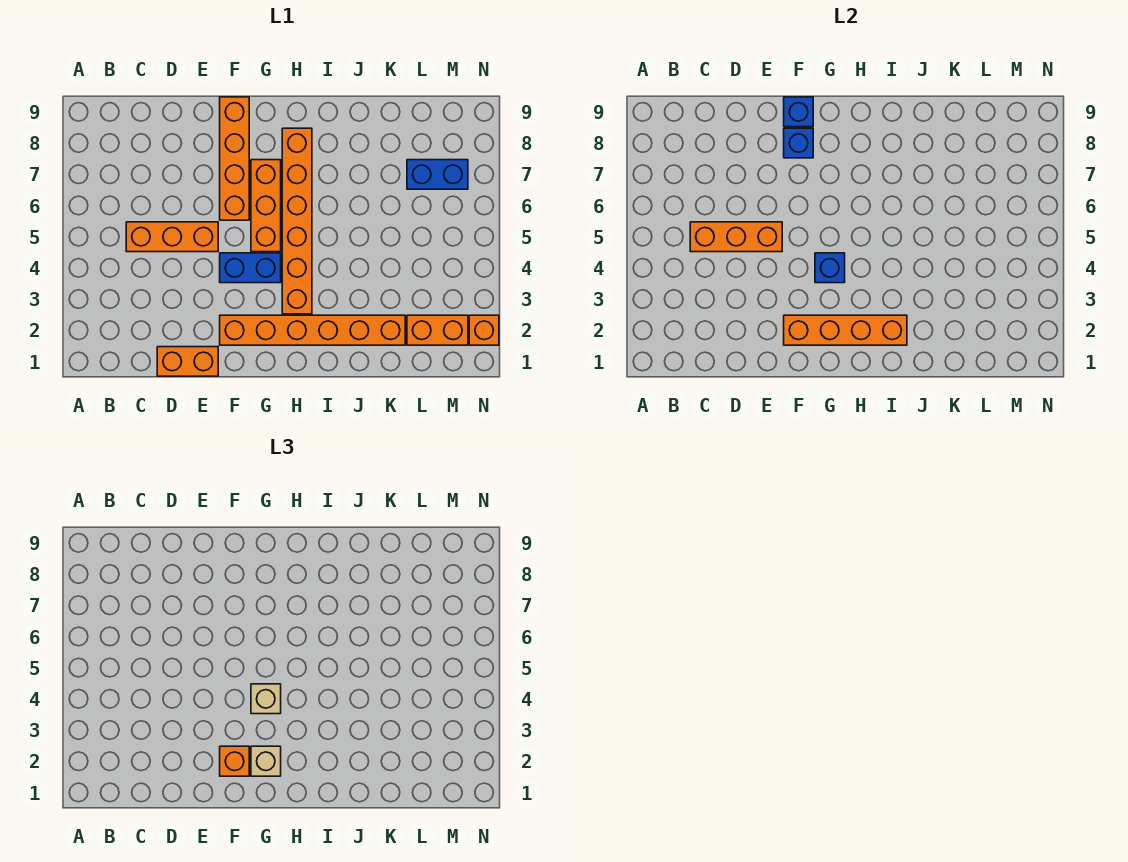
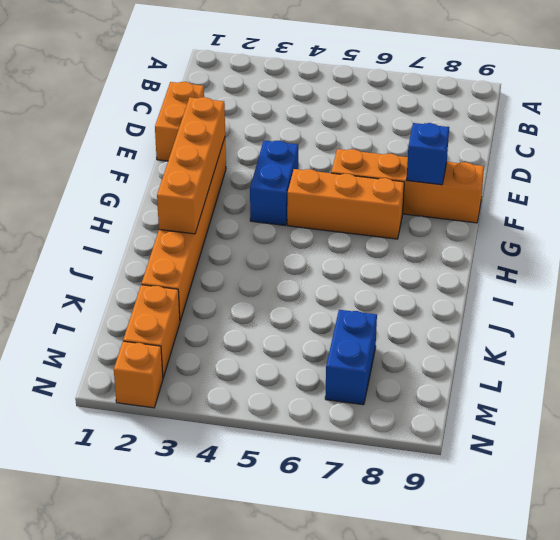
none -> orange brick C5:E5 level 1
none -> orange brick H3:H8 level 1
none -> orange brick C5:E5 level 2

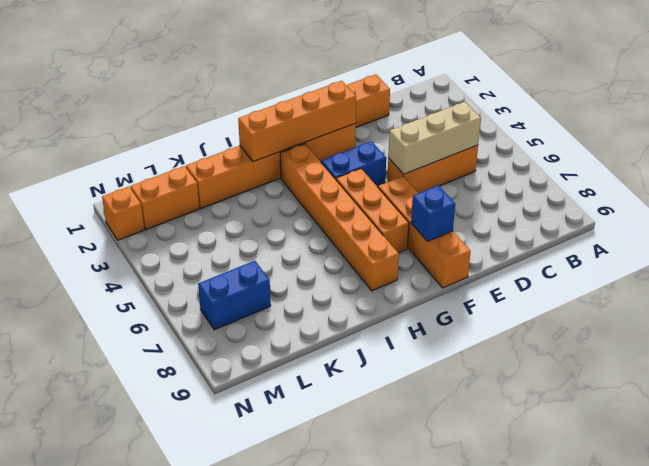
tan brick C5:E5 level 2 -> orange brick C5:E5 level 2
none -> blue brick F9 level 2
none -> blue brick G4 level 2
none -> orange brick F2 level 3

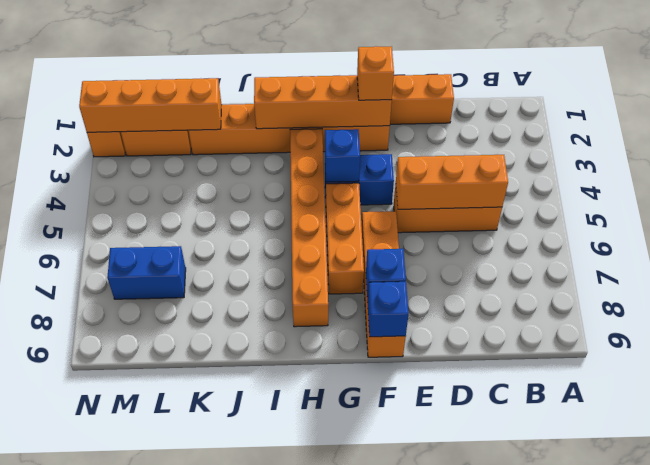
orange brick K2:N2 level 2 -> none
none -> tan brick G2 level 3
none -> tan brick G4 level 3

